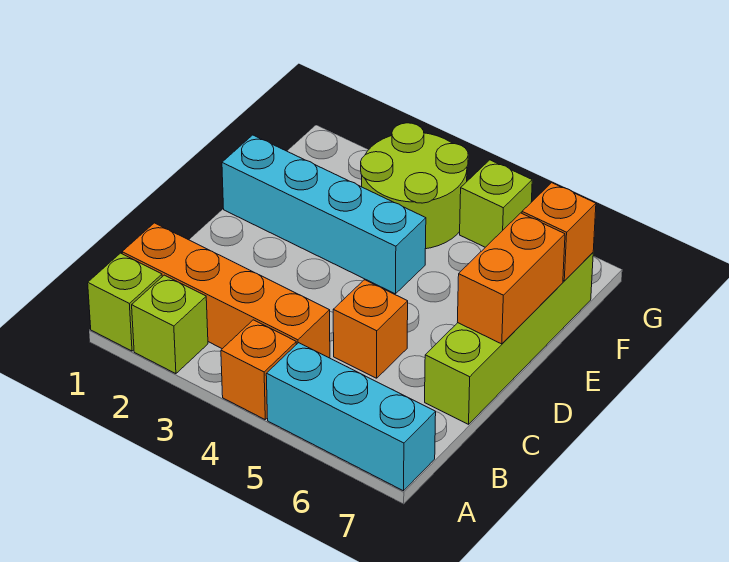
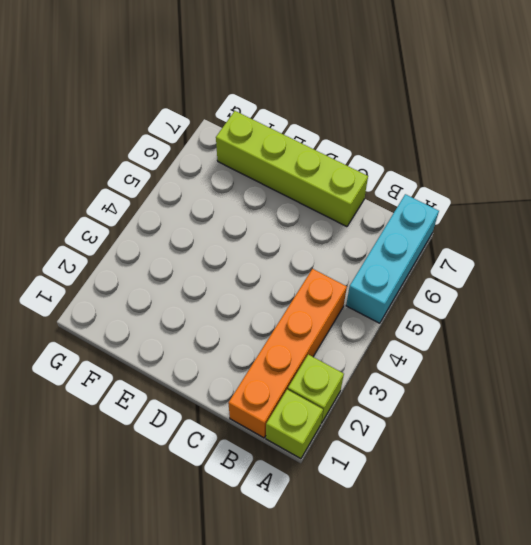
none -> orange brick A4 level 1
none -> orange brick C5 level 1
none -> cyan brick E1:E4 level 1

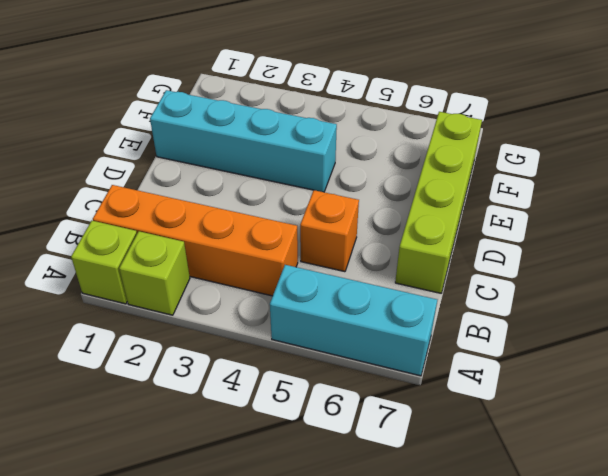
none -> orange brick A4 level 1
none -> lime round brick F3:G4 level 1
none -> lime brick G5 level 1

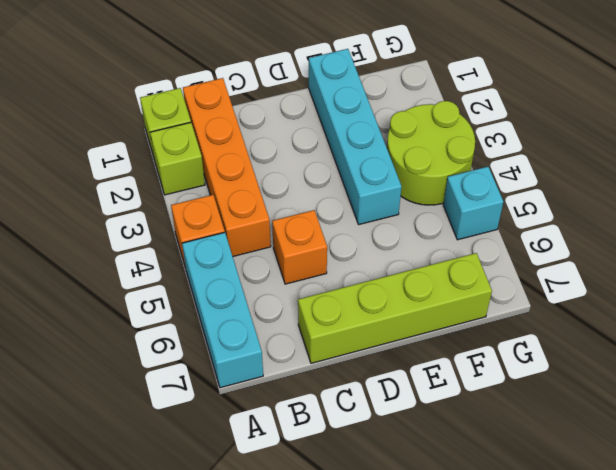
cyan brick G5 level 1 -> lime brick G5 level 1
none -> orange brick D7:E7 level 2
none -> orange brick F7 level 2

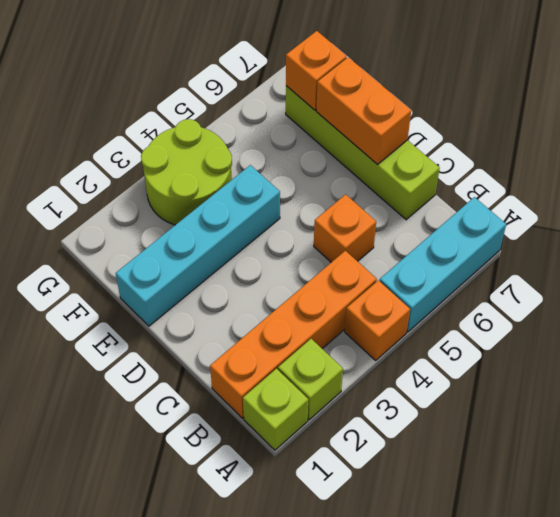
none -> lime brick G5 level 1

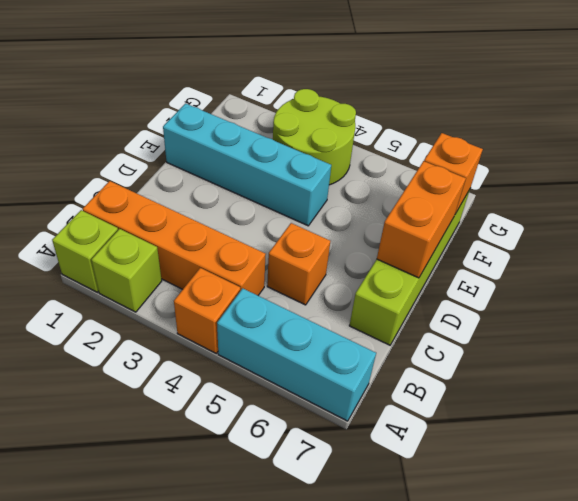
none -> lime brick G5 level 1

